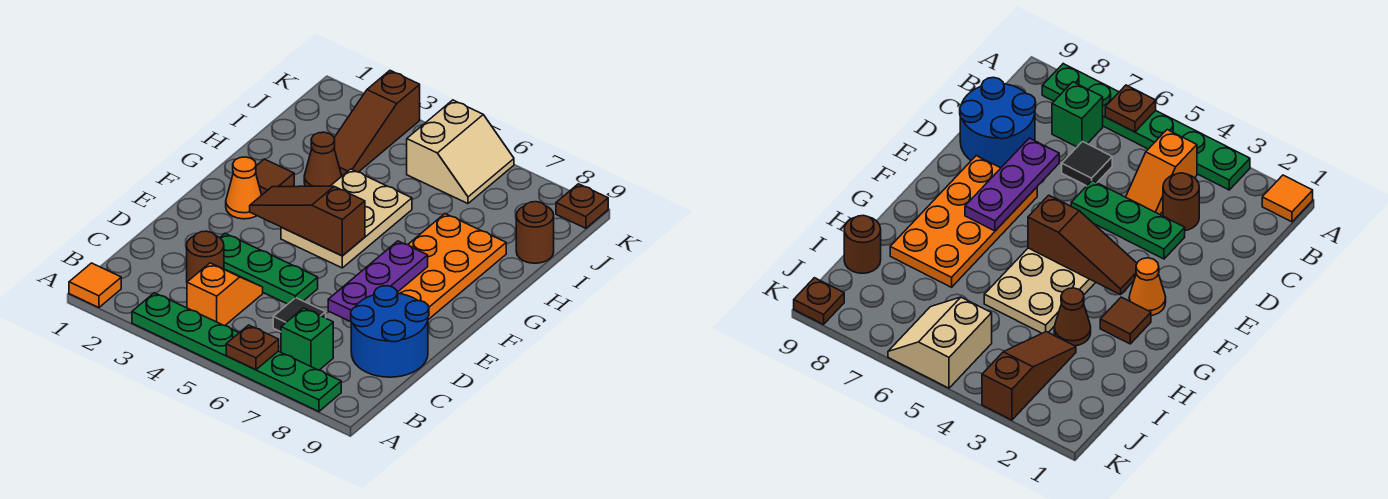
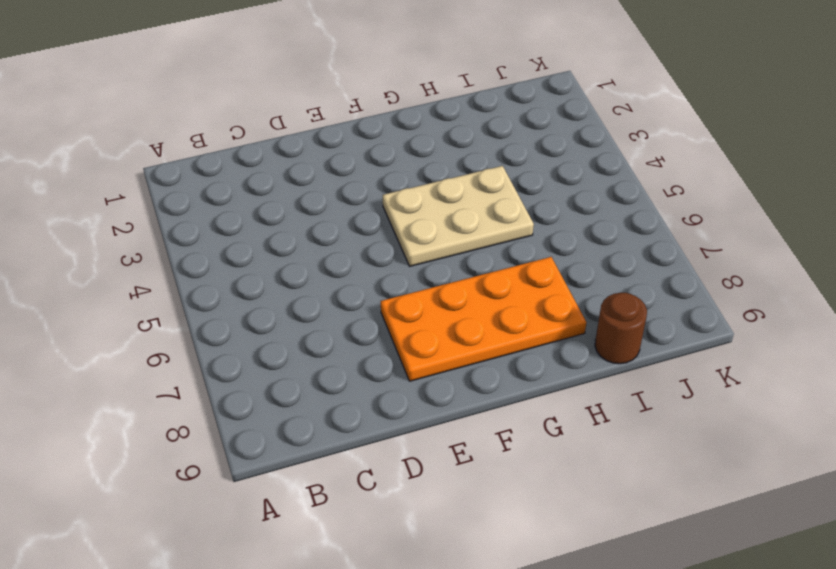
none -> orange tile A1 level 1
none -> green plate A3:A8 level 1
none -> orange slope B4:C4 level 1 top B

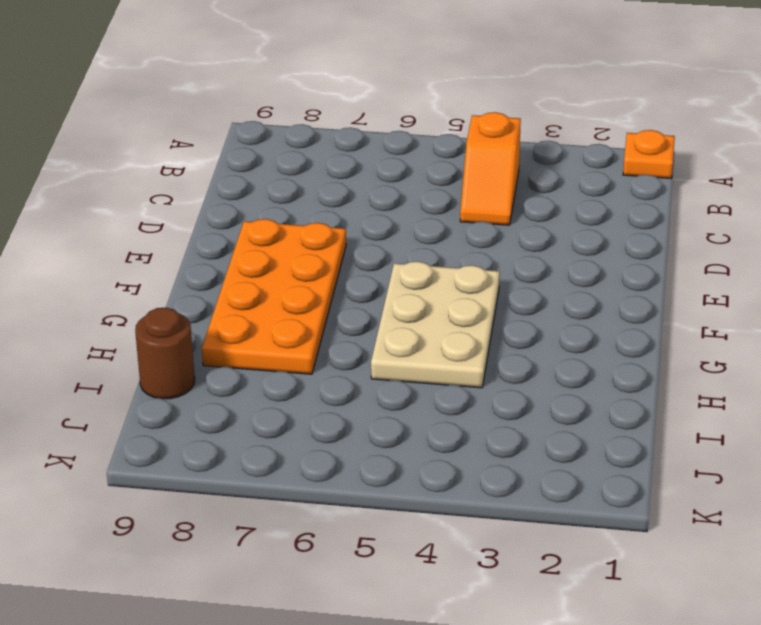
orange plate A1 level 1 -> orange tile A1 level 1
none -> green plate A3:A8 level 1
none -> green brick B7 level 1
none -> brown round brick C3 level 1

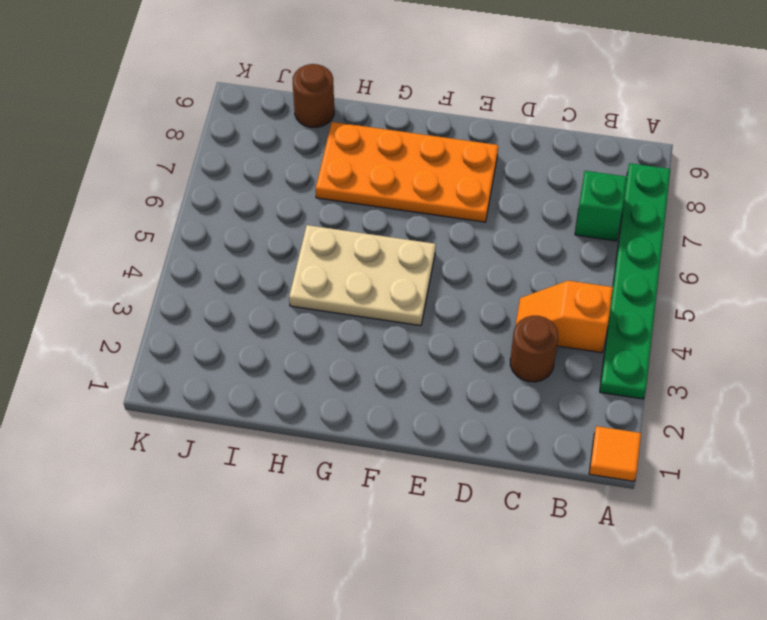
none -> black tile C6 level 1
none -> blue round brick C8:D9 level 1
none -> green plate D3:D5 level 1

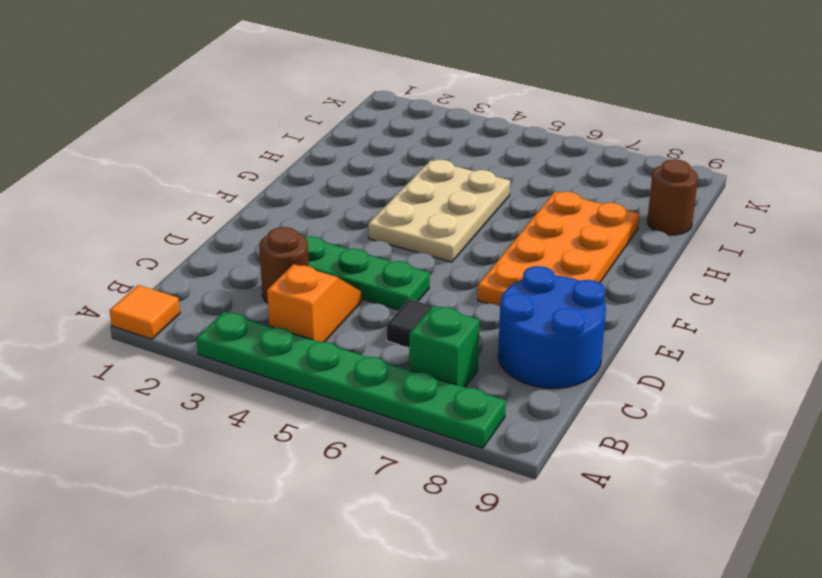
none -> orange cone F2 level 1
none -> brown tile G2 level 1
none -> brown cone H3 level 1

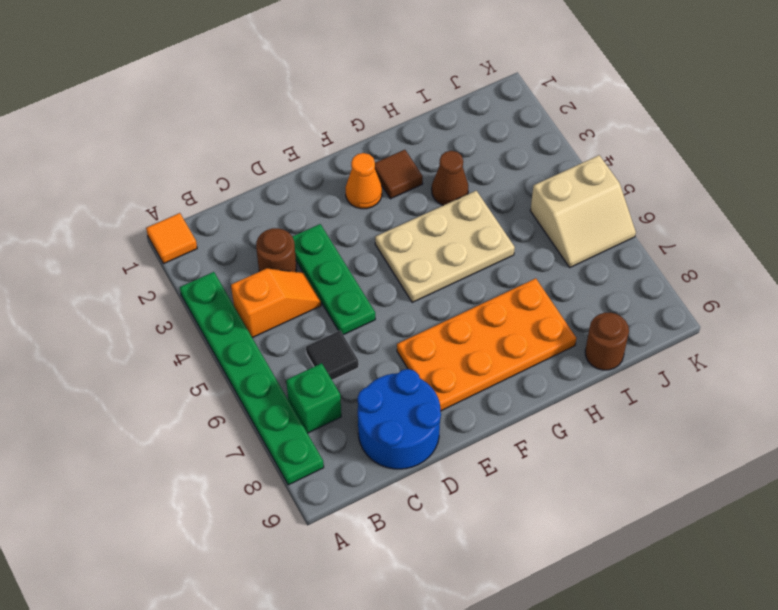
none -> brown slope I3:K3 level 1 top K
none -> brown plate K9 level 1
none -> brown plate A6 level 2

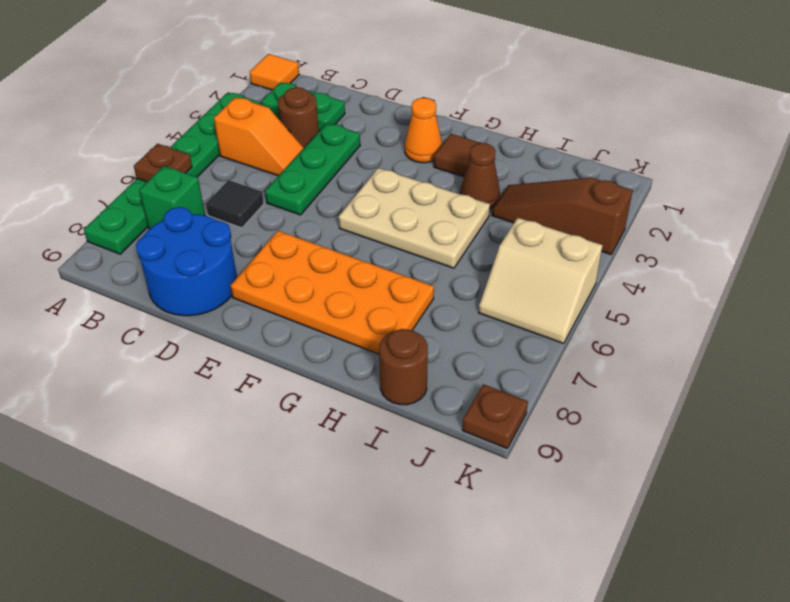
green plate B2:C2 level 1 -> none
none -> purple plate D7:F7 level 2
none -> brown slope F3:F5 level 2 top 5

